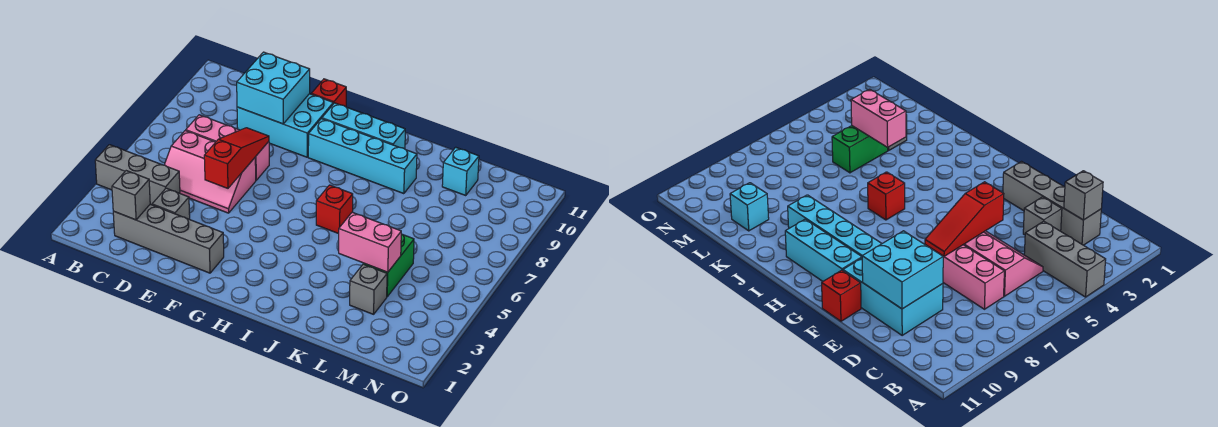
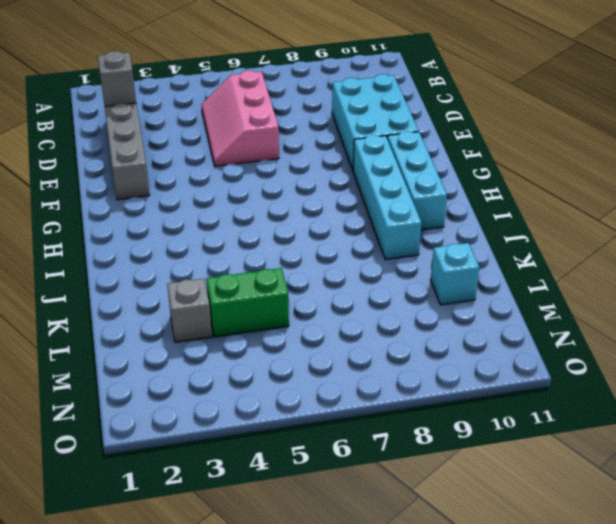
none -> grey brick A4:C4 level 1
none -> pink brick C7:E7 level 1
none -> grey brick D3 level 1

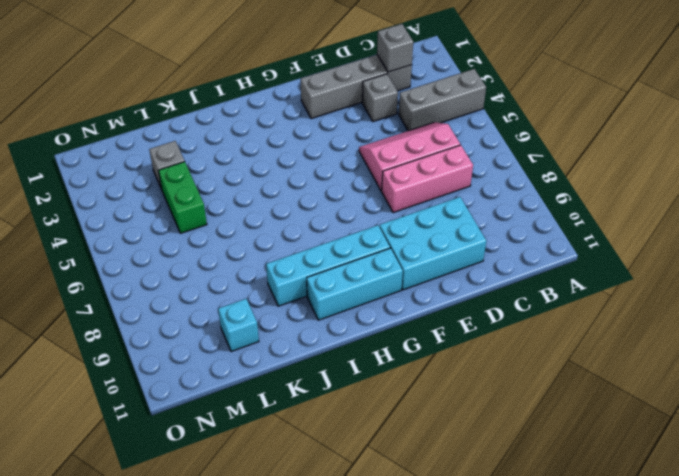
none -> red brick F11 level 1
none -> red brick I6 level 1
none -> cyan brick D9:E10 level 2

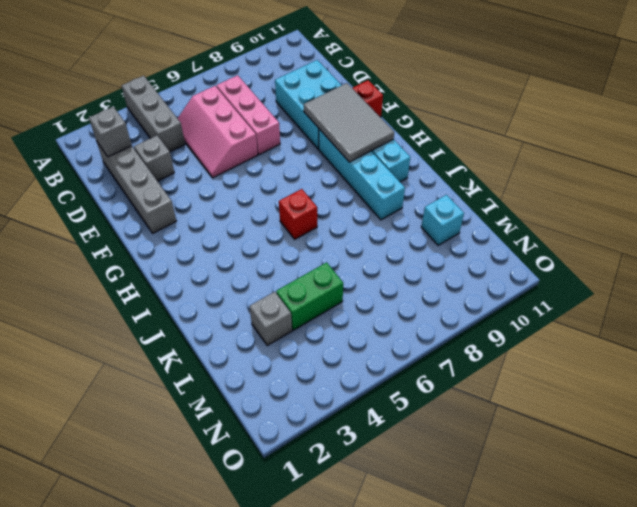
grey tile F9:H10 level 2 -> none
none -> cyan brick D9:E10 level 2
none -> red slope E5:E7 level 2 top 5
none -> pink brick K4:L4 level 2

